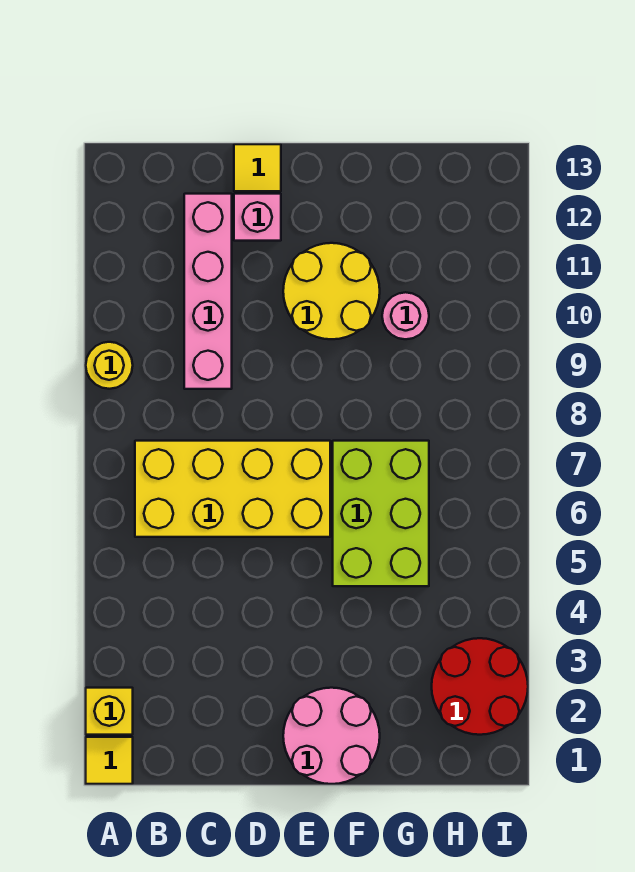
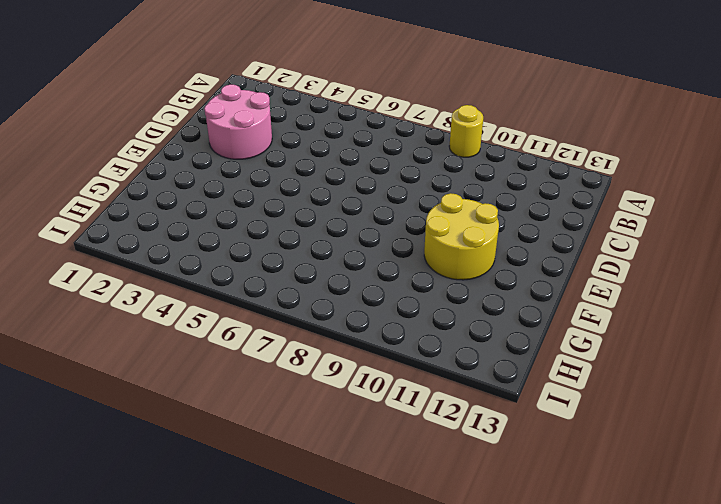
pink round brick C2:D3 level 1 -> pink round brick E1:F2 level 1
none -> yellow tile A1 level 1
none -> yellow brick A2 level 1
none -> yellow brick B6:E7 level 1

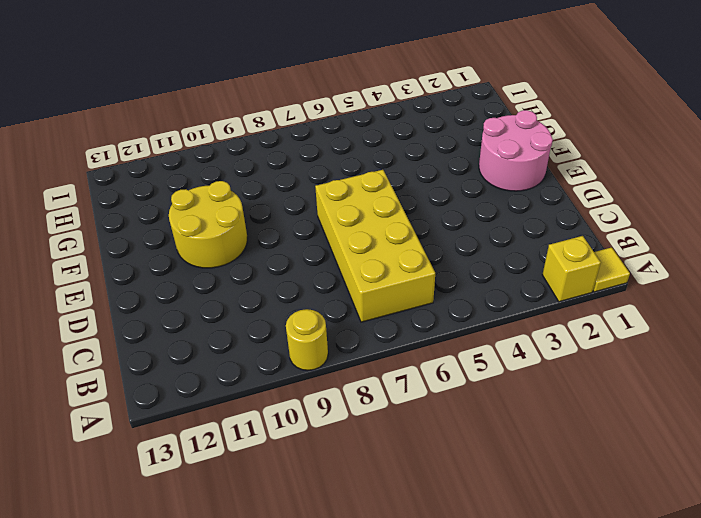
none -> pink brick C9:C12 level 1
none -> pink brick D12 level 1
none -> yellow tile D13 level 1

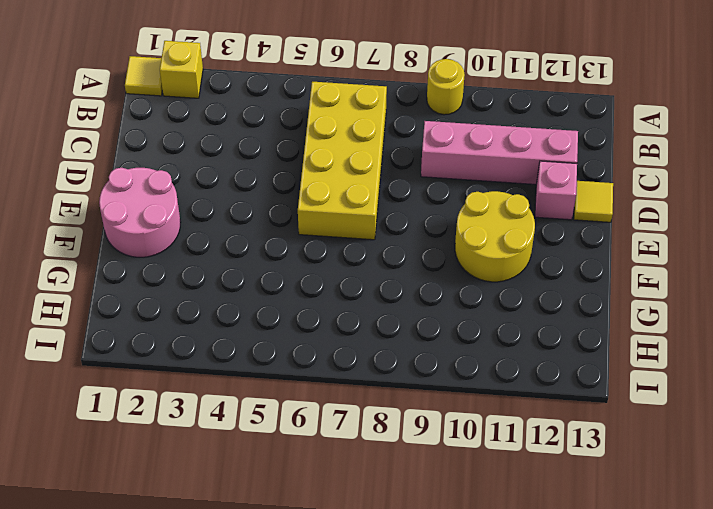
none -> lime brick F5:G7 level 1
none -> pink round brick G10 level 1
none -> red round brick H2:I3 level 1

